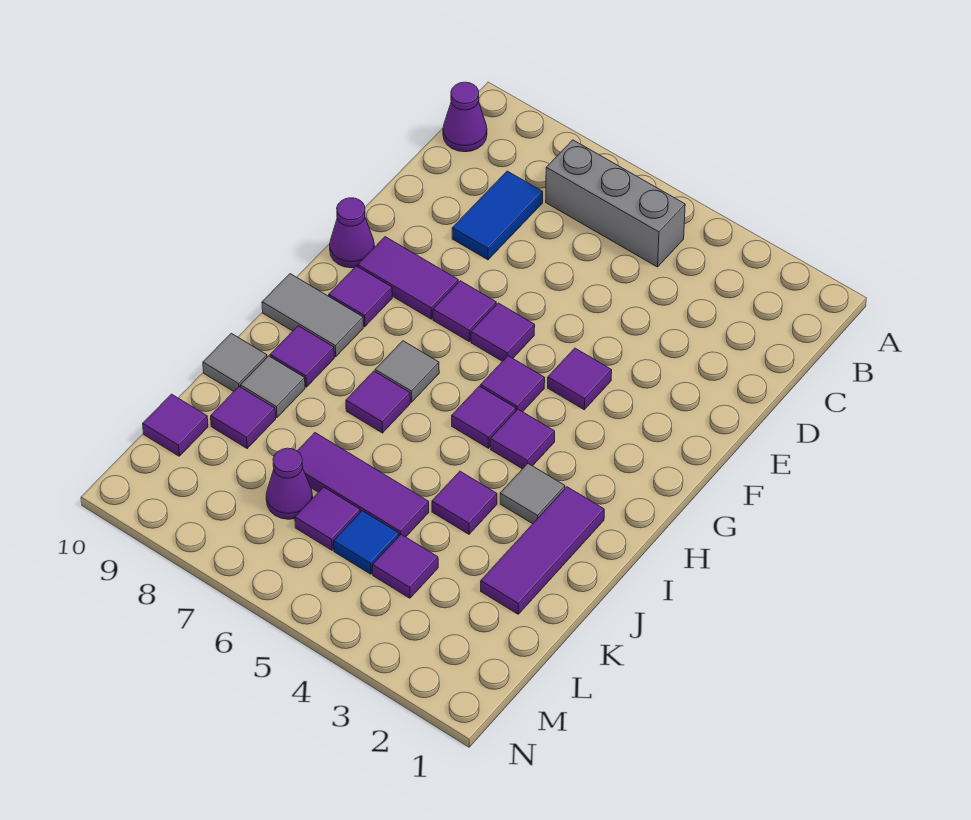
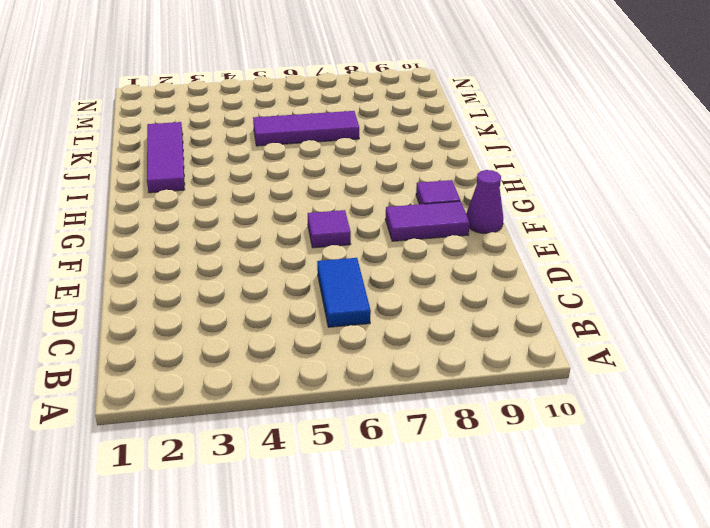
blue tile C6:D6 level 1 -> blue tile C8:D8 level 1
none -> grey brick B5:B7 level 1
none -> purple cone B10 level 1
none -> purple tile F4 level 1

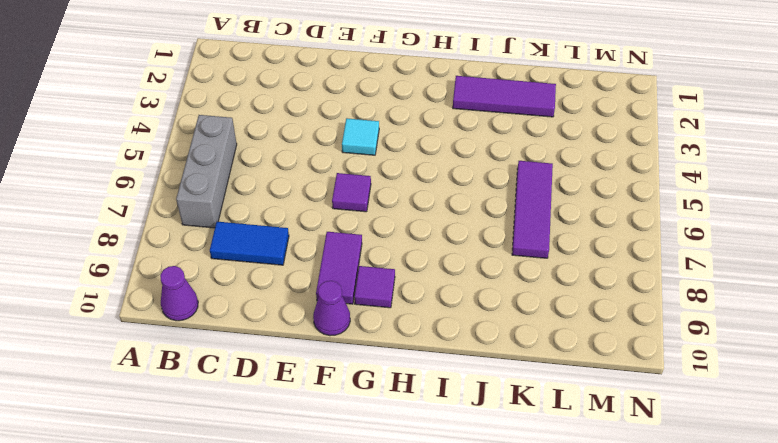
cyan tile F4 level 1 -> purple tile F4 level 1
none -> purple tile F7 level 1
none -> purple tile G5 level 1
none -> purple tile H4 level 1

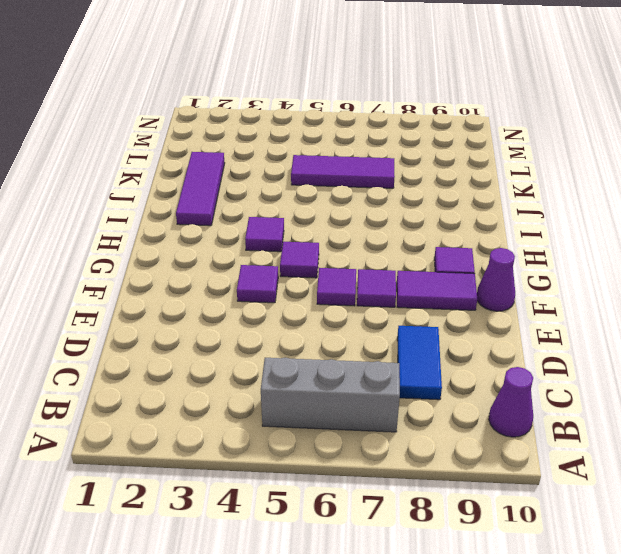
none -> purple tile H5 level 1
none -> grey tile H7 level 1
none -> grey tile H9:H10 level 1

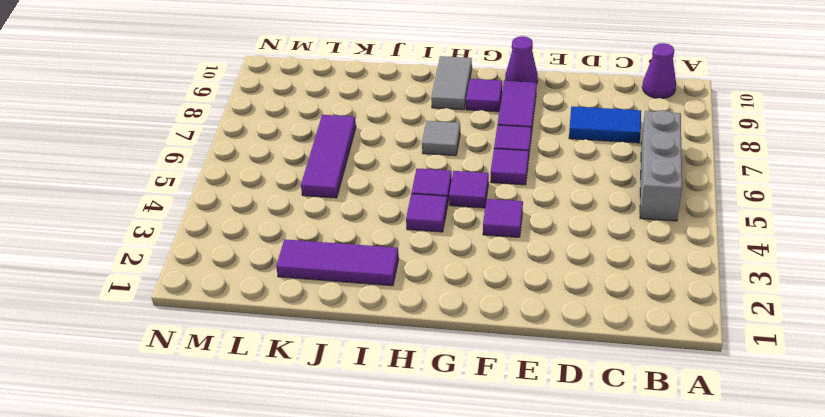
none -> grey tile I3 level 1
none -> purple tile I7 level 1
none -> purple tile I9 level 1

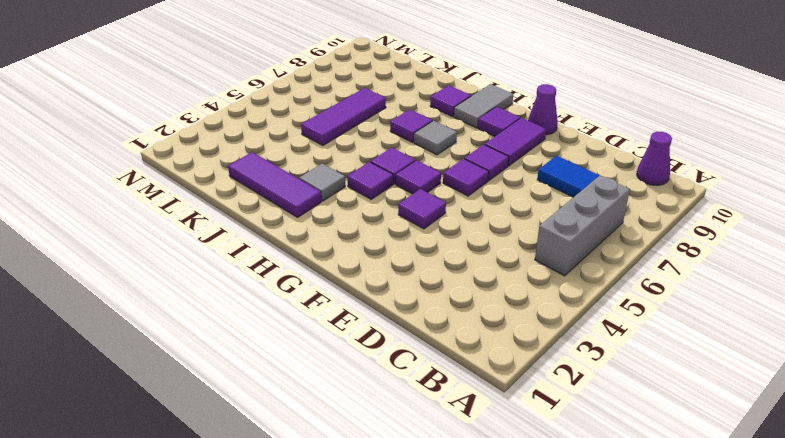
none -> purple tile J4 level 1
none -> grey tile J9 level 1
none -> grey tile J10 level 1

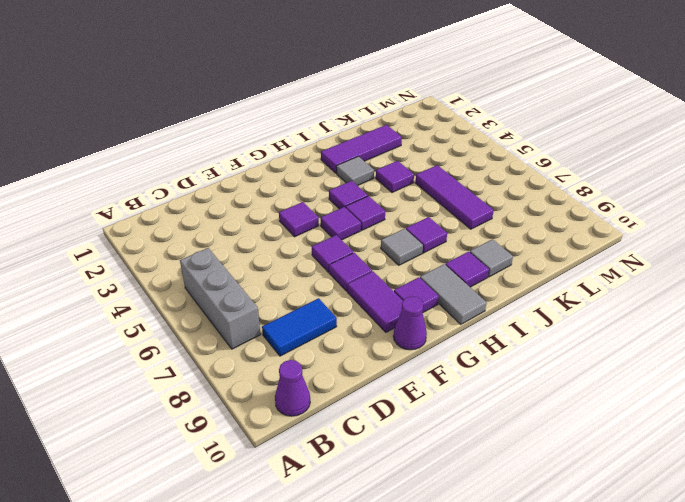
none -> grey tile J10 level 1
none -> purple tile K9 level 1
none -> purple tile L4 level 1

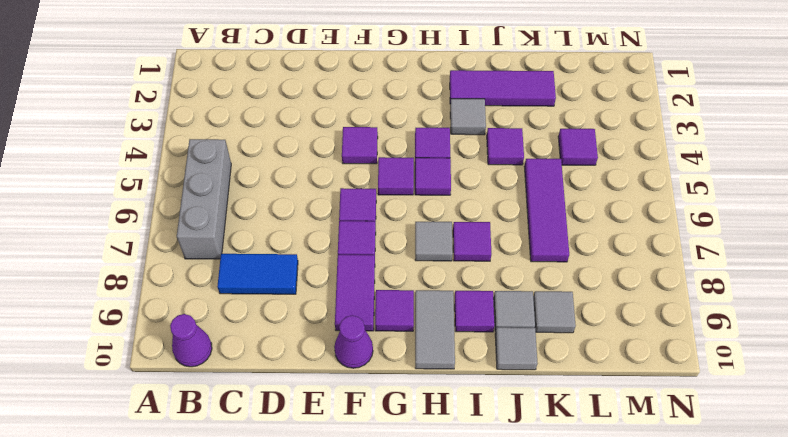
grey tile K9 level 1 -> purple tile K9 level 1
none -> blue tile L5 level 1
none -> purple tile L6 level 1
none -> purple cone L7 level 1

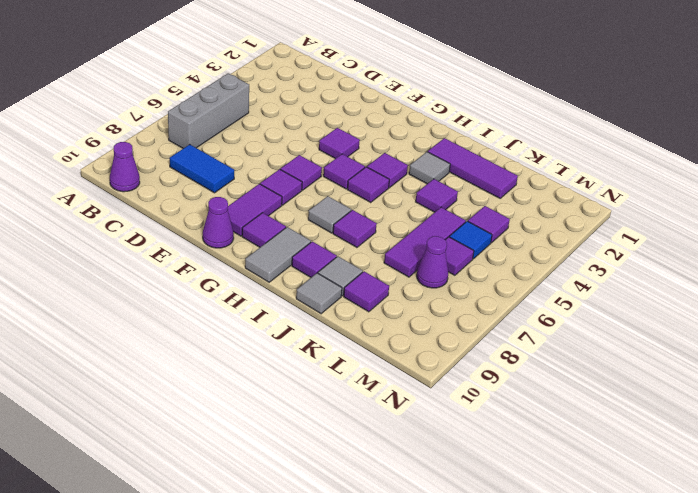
none -> purple tile L10 level 1

